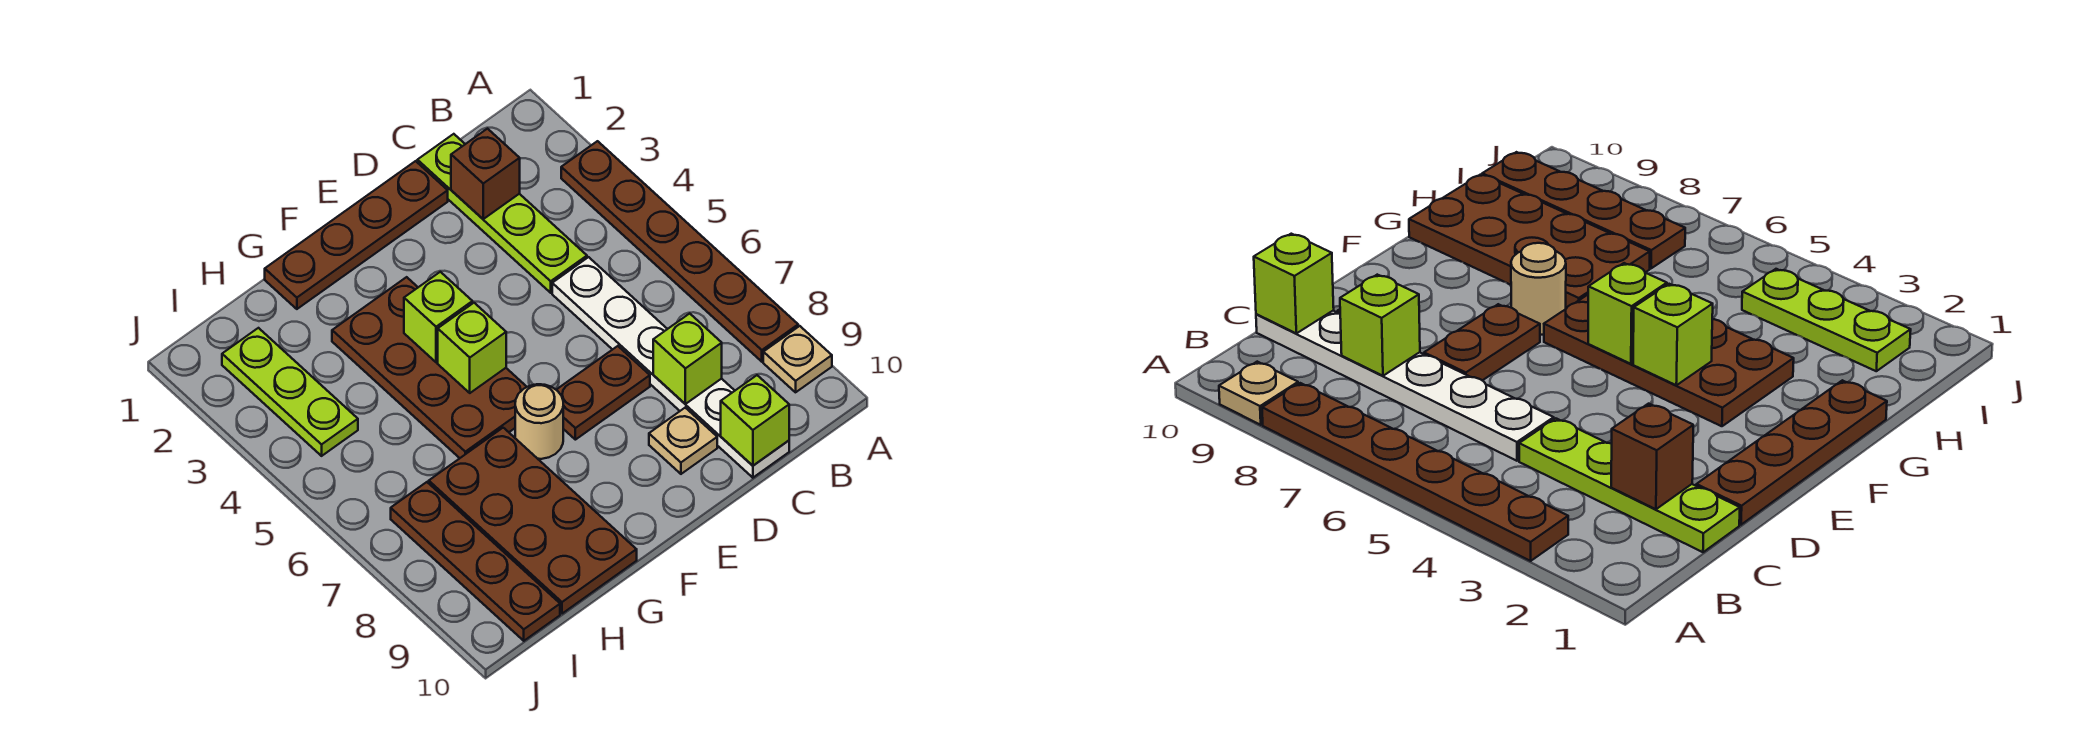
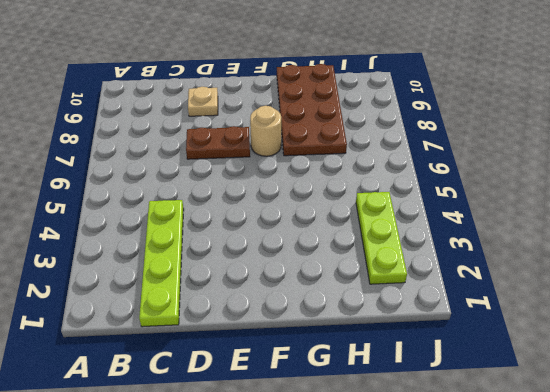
none -> brown plate A3:A8 level 1
none -> tan plate A9 level 1
none -> white plate C5:C10 level 1

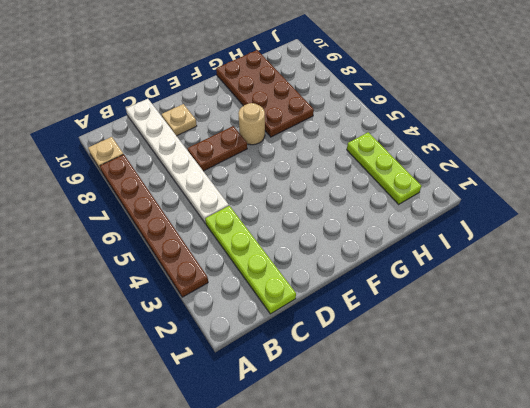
none -> brown plate D1:G1 level 1
none -> brown plate F3:G6 level 1
none -> brown plate I7:I10 level 1

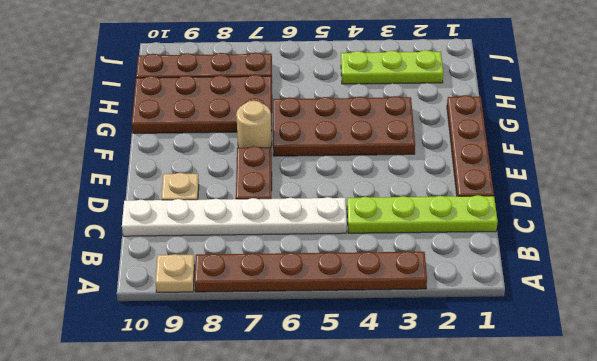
none -> brown brick C2 level 2
none -> lime brick C8 level 2
none -> lime brick C10 level 2

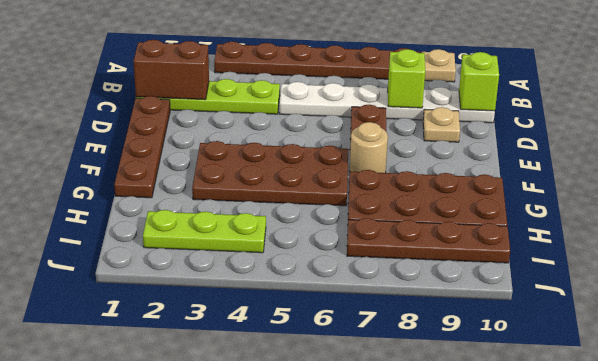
brown brick C1:C2 level 2 -> brown brick C2 level 2
none -> lime brick F4 level 2
none -> lime brick F5 level 2

